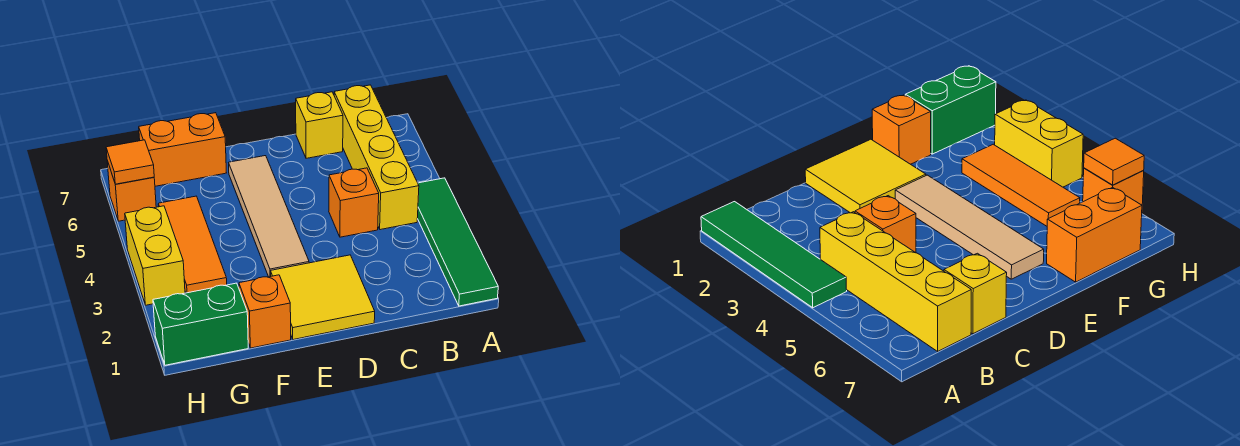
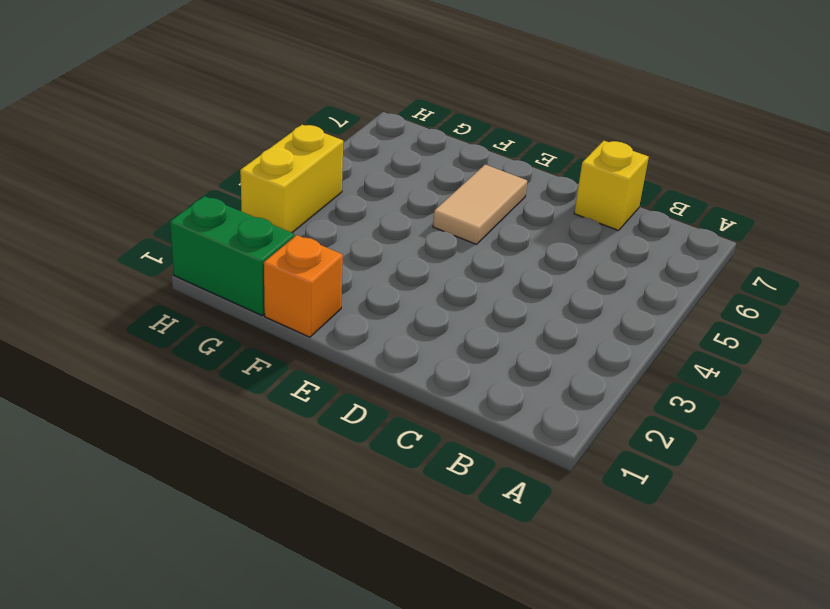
tan tile E5:E6 level 1 -> tan tile E3:E6 level 1
none -> green tile A1:A4 level 1
none -> yellow brick B4:B7 level 1
none -> orange brick C4 level 1

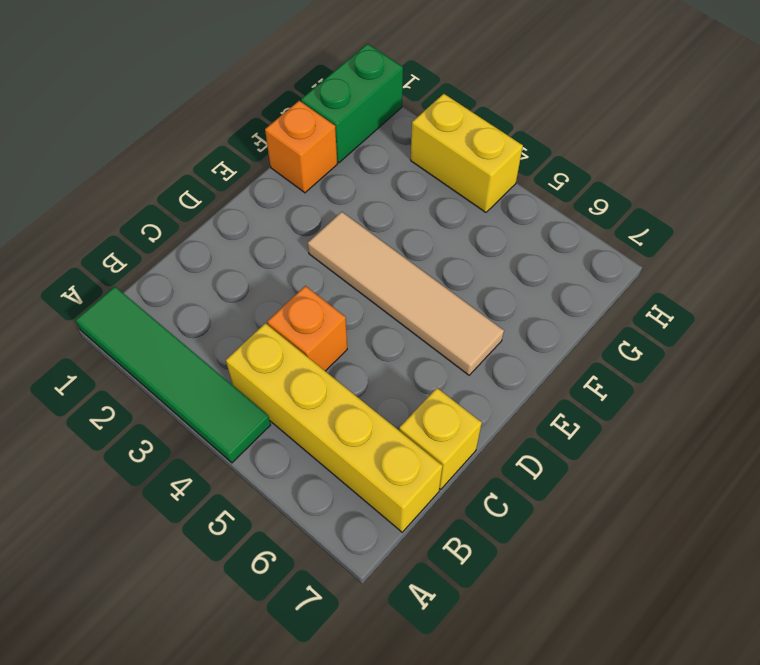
none -> yellow tile D1:E2 level 1
none -> orange brick F7:G7 level 1
none -> orange tile G3:G5 level 1

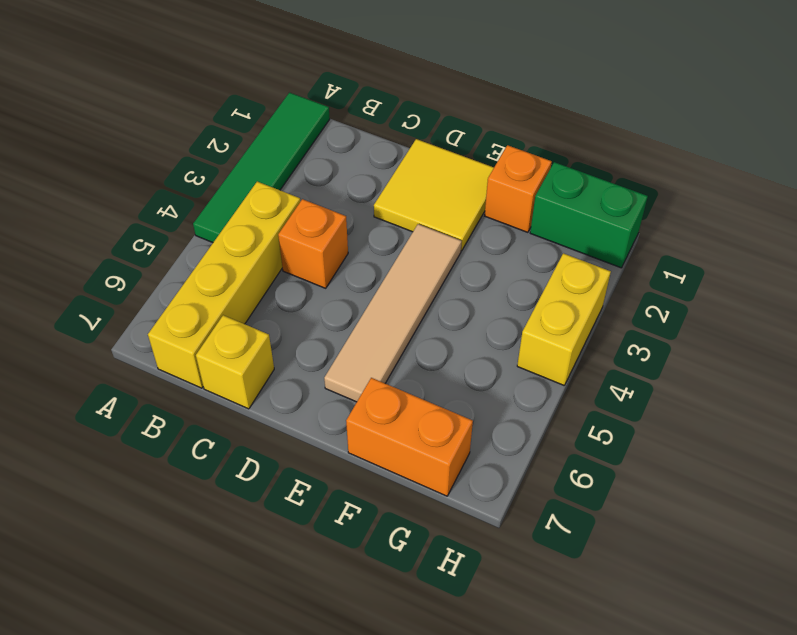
none -> orange tile G3:G5 level 1
none -> orange brick H6 level 1
none -> orange tile H6 level 2

